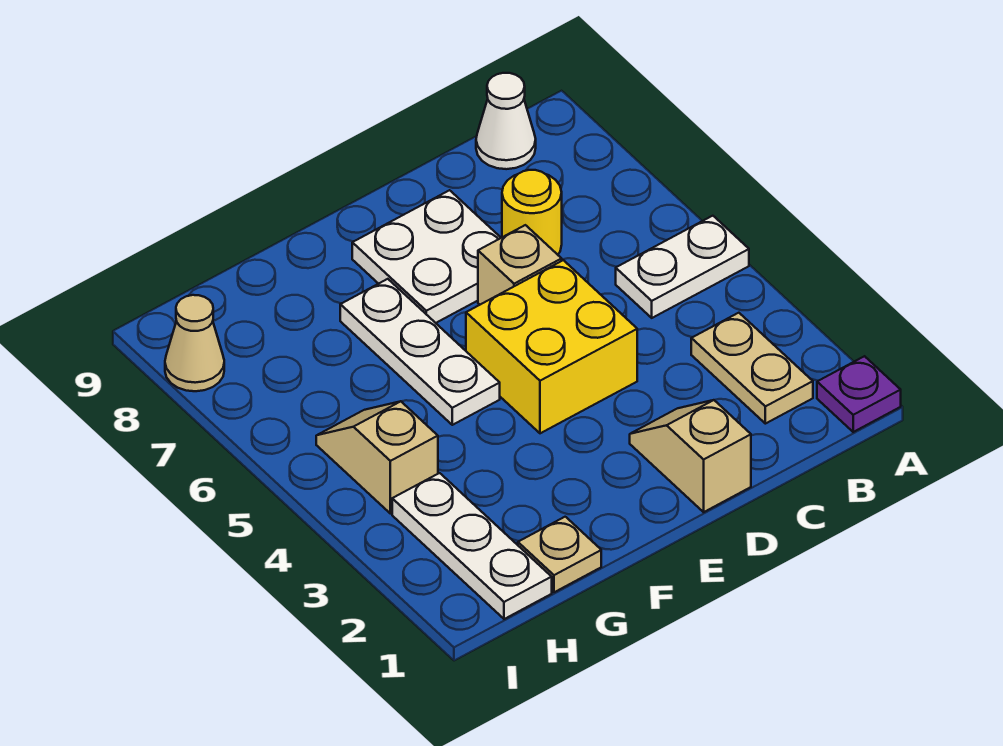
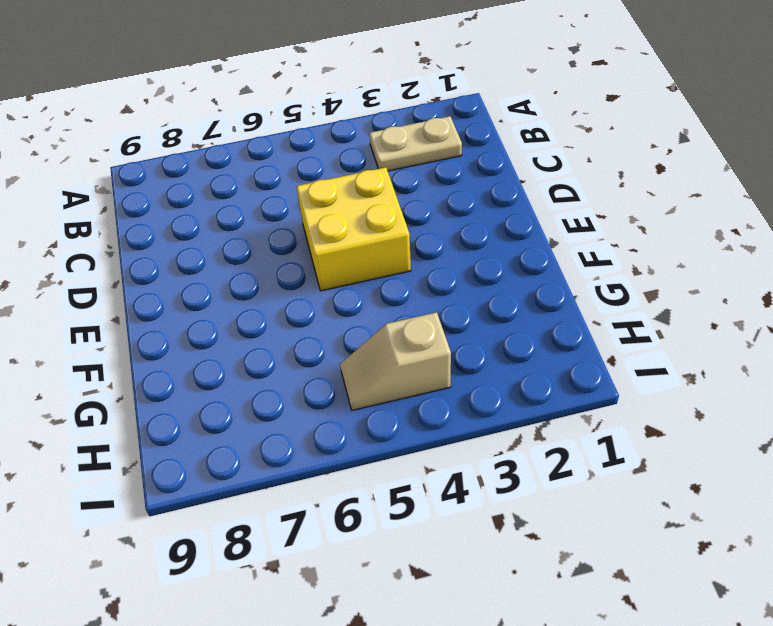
none -> purple plate A1 level 1
none -> white plate A5:B5 level 1
none -> white cone B9 level 1

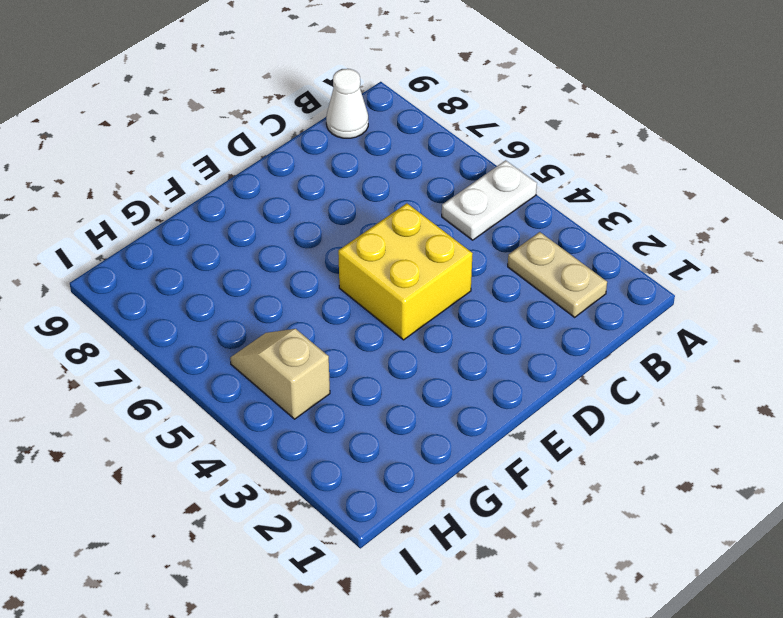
none -> purple plate A1 level 1
none -> yellow round brick C7 level 1
none -> tan slope D1:D2 level 1 top 1

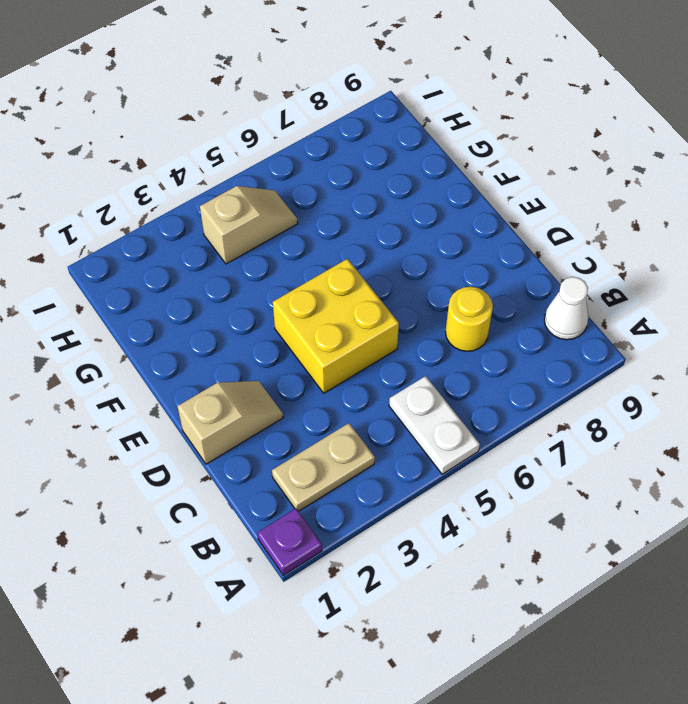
none -> tan brick D6 level 1
none -> white plate D7:E8 level 1
none -> white plate F5:F7 level 1

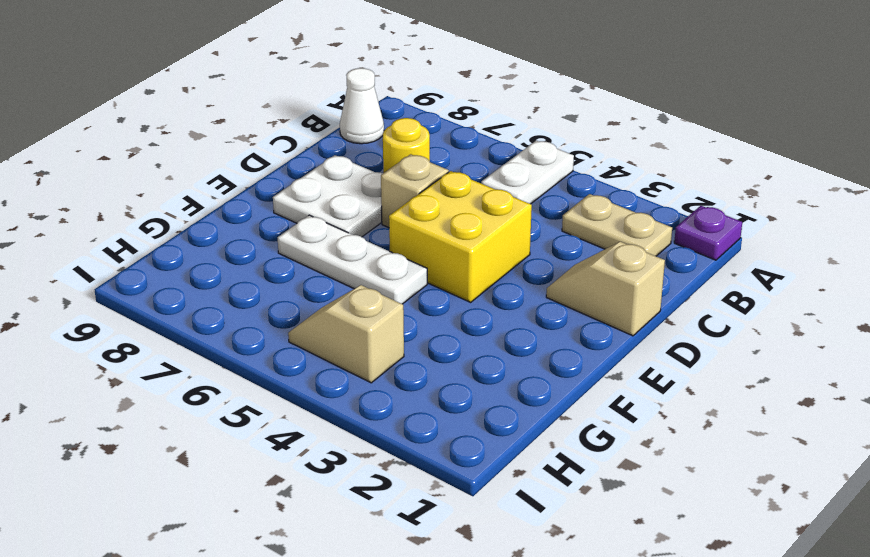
none -> tan plate G1 level 1
none -> white plate H1:H3 level 1
none -> tan cone I8 level 1

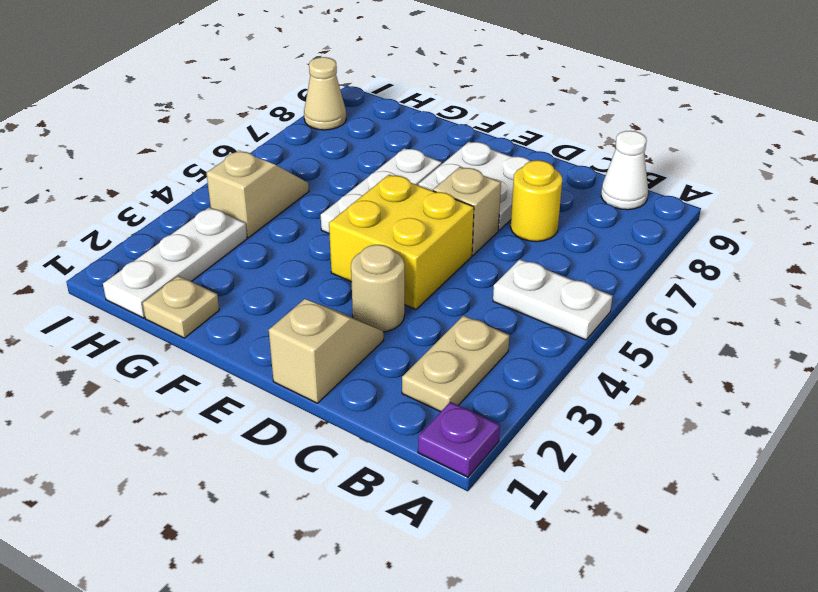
tan round brick D3 level 1 -> none

